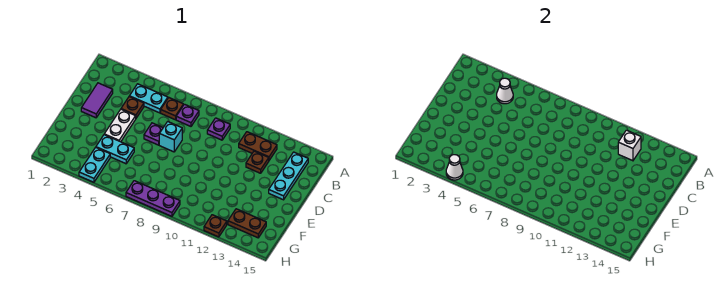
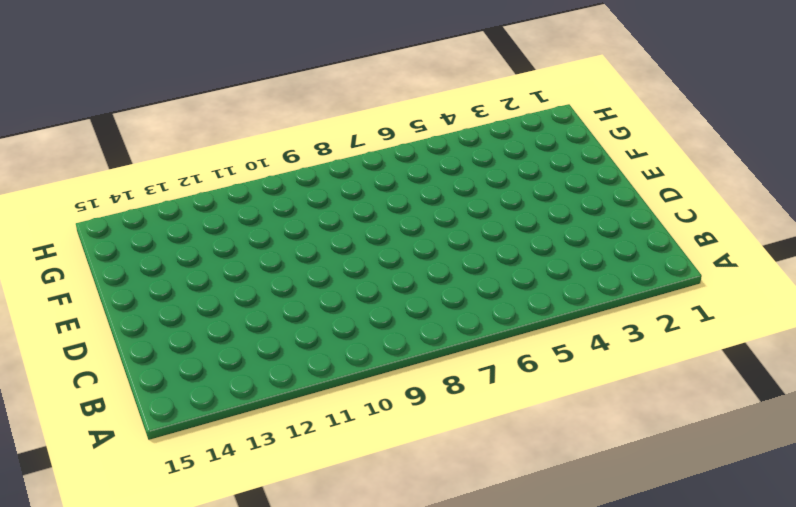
none -> cyan plate B4:B5 level 1
none -> brown plate B6 level 1
none -> purple plate B7 level 1

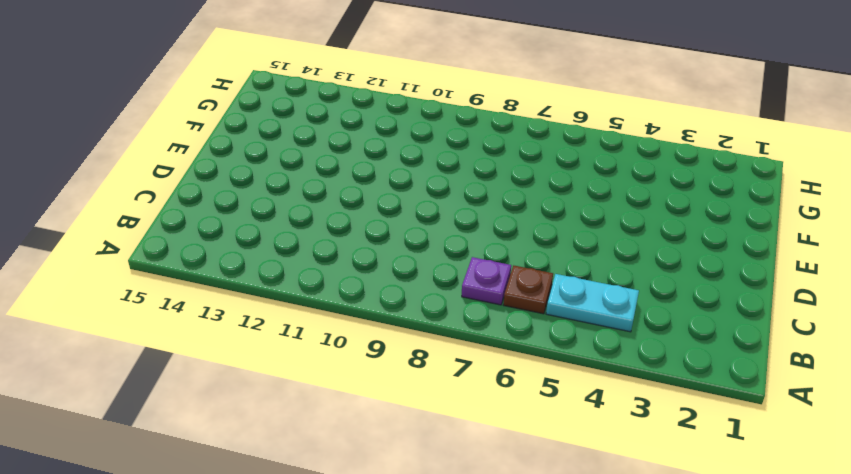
none -> purple plate B9 level 1
none -> brown plate B11:B12 level 1
none -> cyan plate B14:D14 level 1

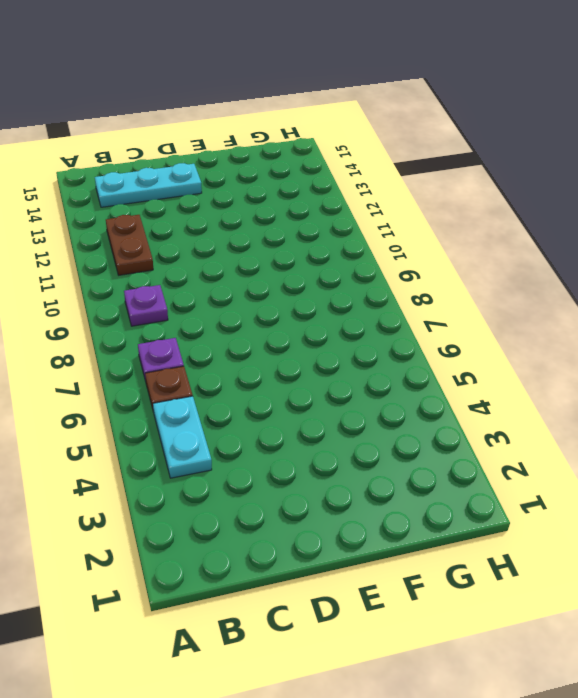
none -> purple tile C2:D2 level 1
none -> brown plate C4 level 1
none -> brown plate C12 level 1

